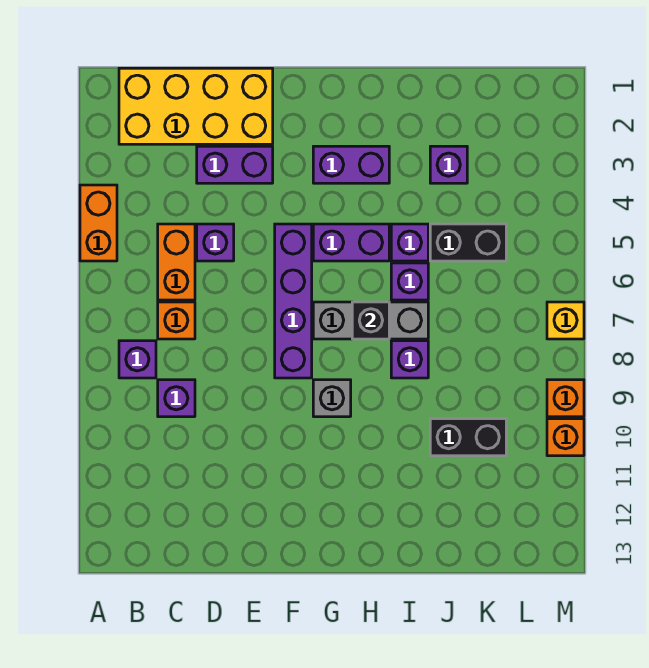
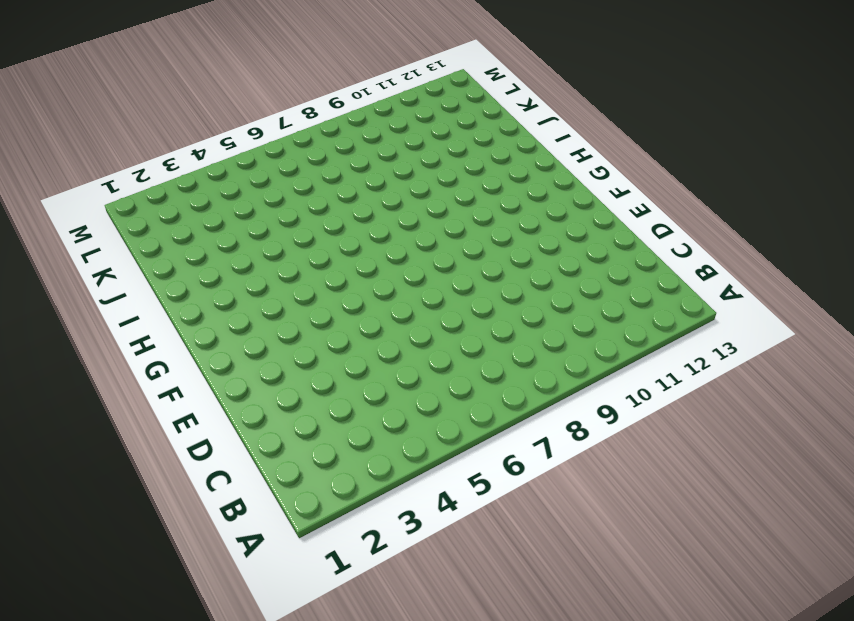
none -> orange brick A4:A5 level 1
none -> yellow brick B1:E2 level 1
none -> purple brick B8 level 1

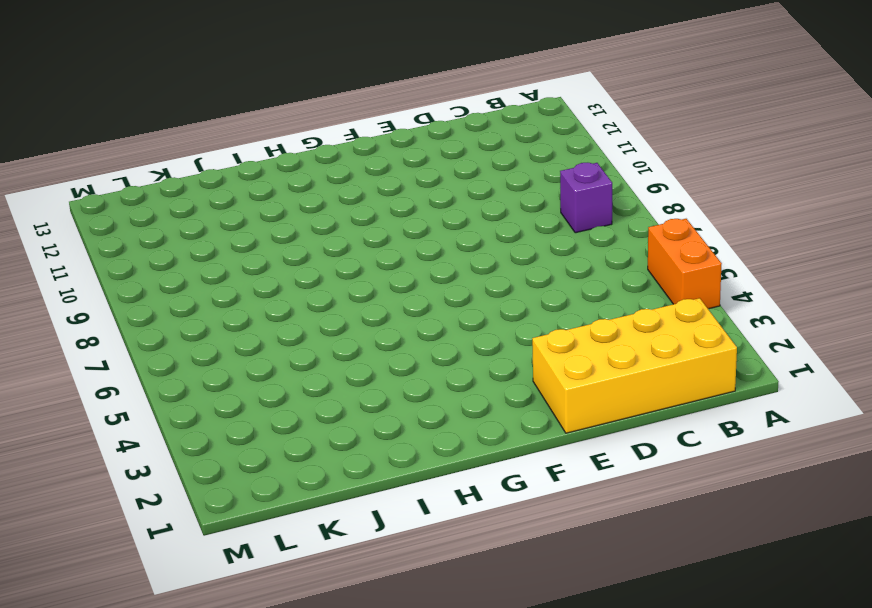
none -> orange brick C5:C6 level 1
none -> orange brick C7 level 1
none -> purple brick C9 level 1

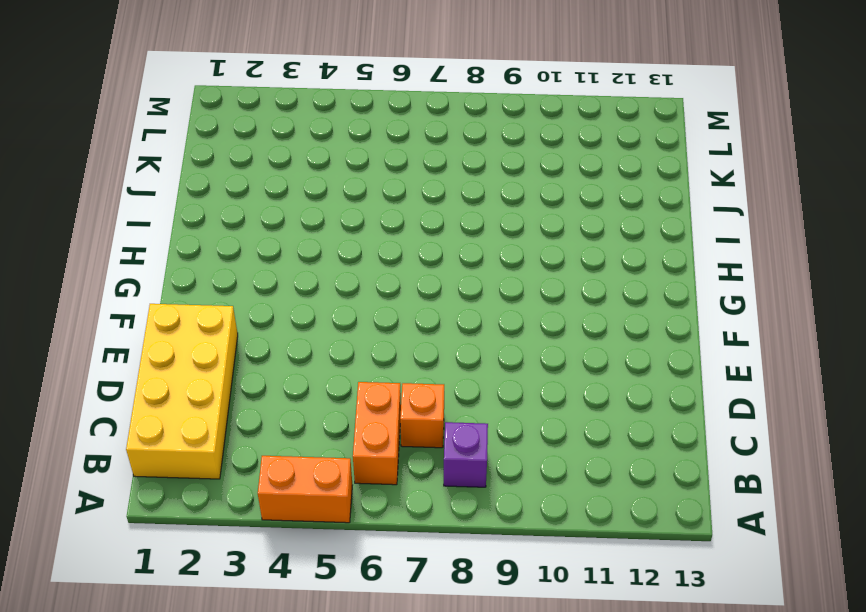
orange brick B6:C6 level 1 -> orange brick C5:C6 level 1
none -> purple brick C9 level 1
none -> purple brick D3:E3 level 1
none -> purple brick D5 level 1

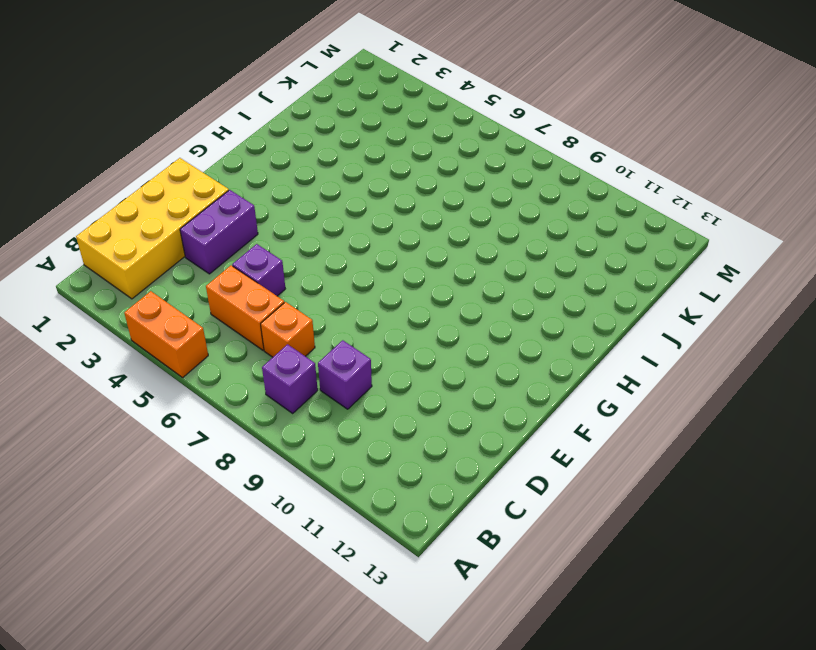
none -> purple brick F5:F8 level 1
none -> purple brick G3:H3 level 1
none -> purple brick G5:H5 level 1

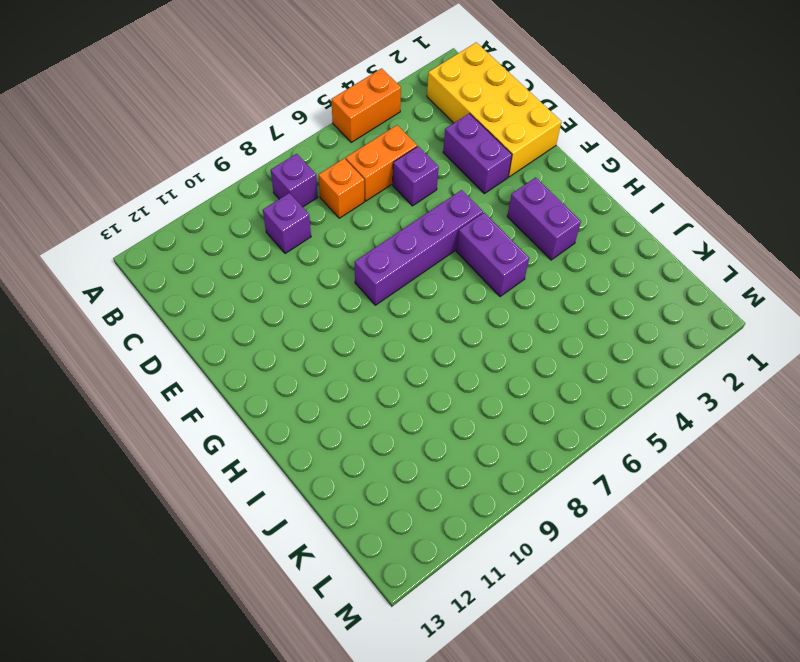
none -> grey brick G7:I7 level 1
none -> grey brick G9 level 1
none -> purple brick I5 level 1

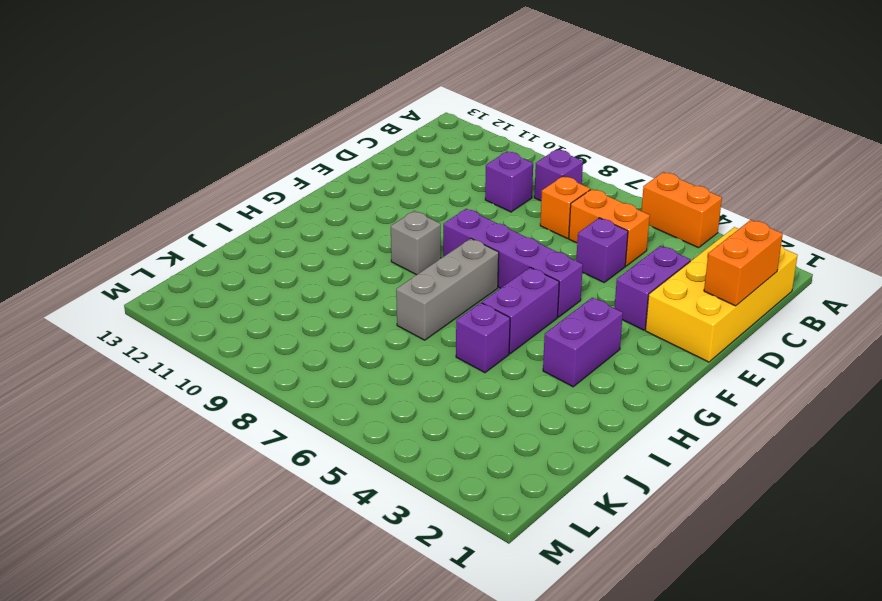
orange brick C1:D1 level 2 -> none
none -> purple brick I6 level 1
none -> purple brick I8 level 1
none -> purple brick J3 level 1

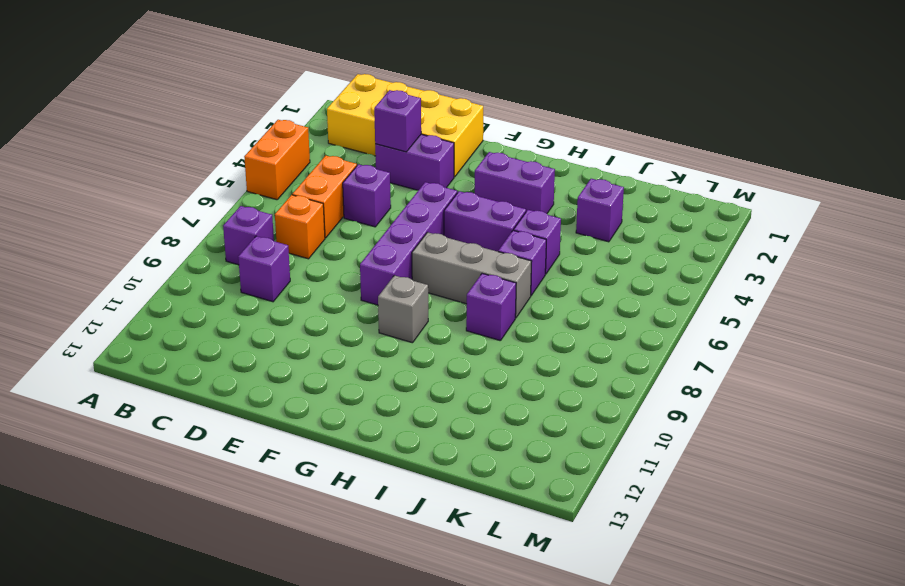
purple brick D3 level 2 -> none
none -> black brick J5:K5 level 1
none -> black brick J10:K10 level 1
none -> yellow brick M7 level 1

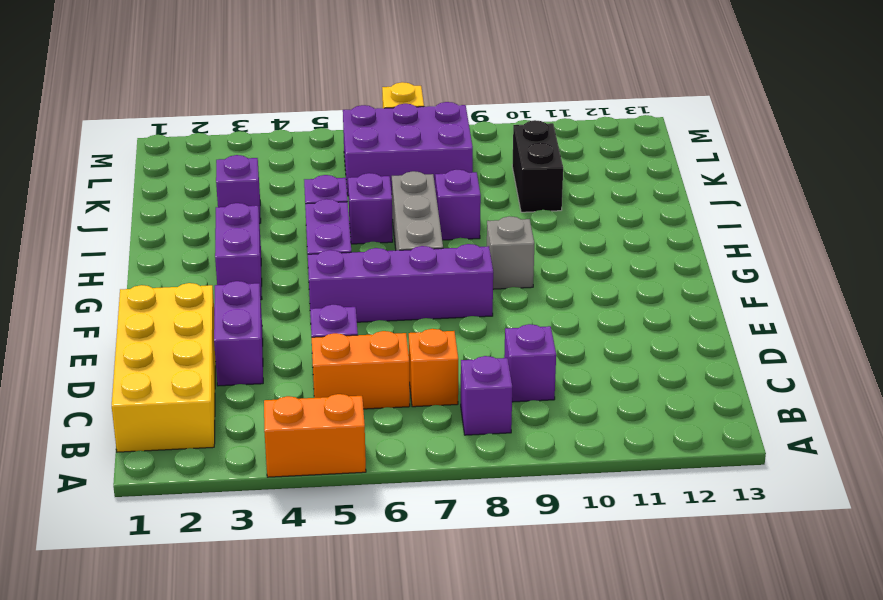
purple brick K6:L8 level 1 -> none
none -> black brick J5:K5 level 1
none -> orange brick M9 level 1
none -> orange brick M10 level 1

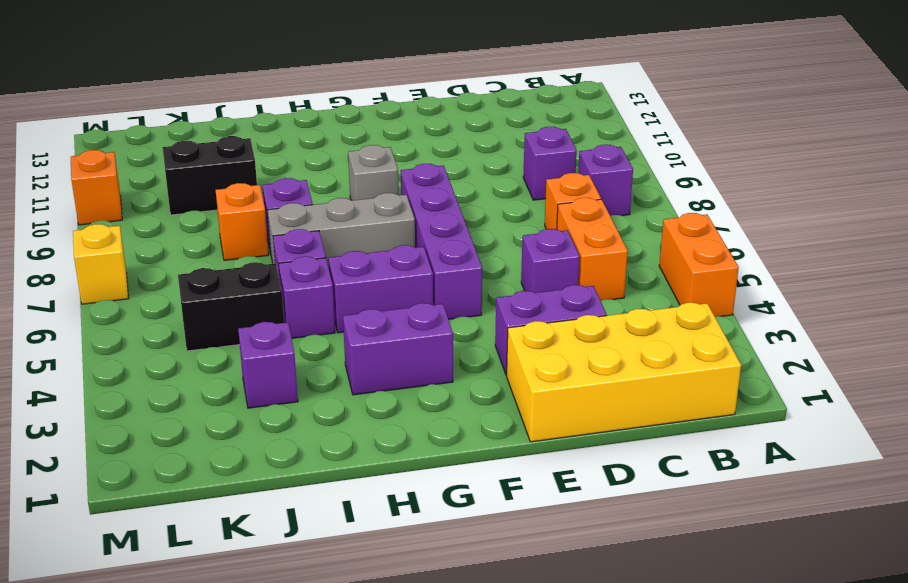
orange brick J8 level 1 -> orange brick M9 level 1
none -> black brick H7 level 2

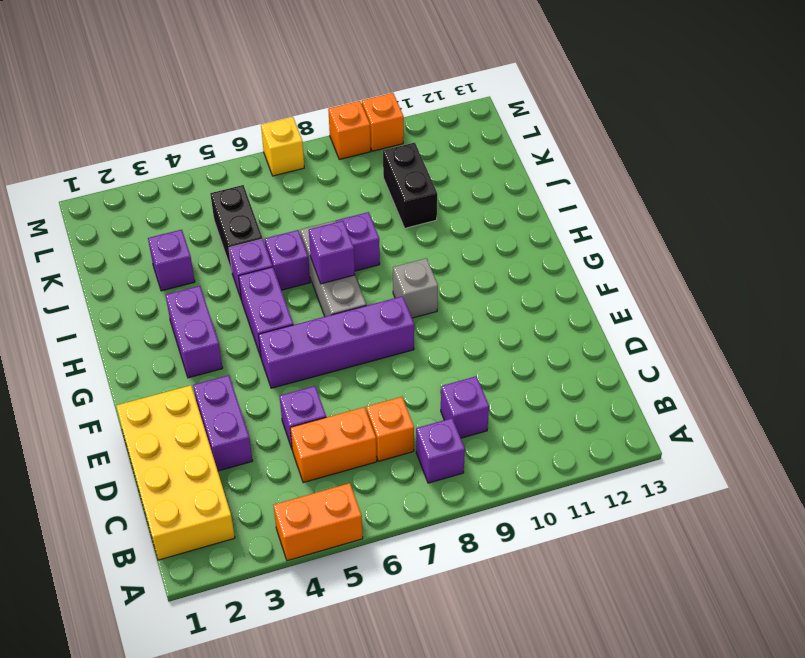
purple brick H7 level 2 -> black brick H7 level 2

